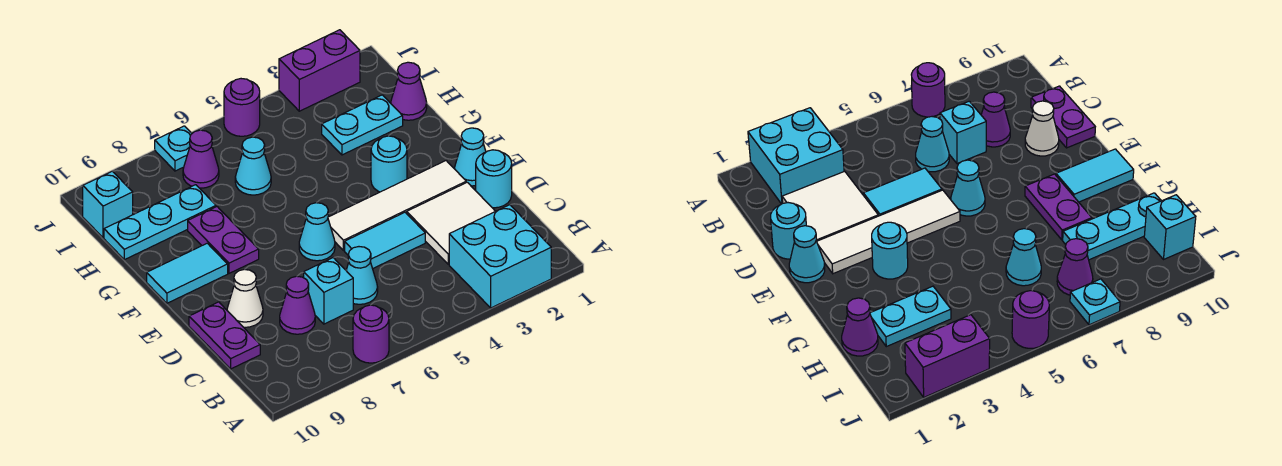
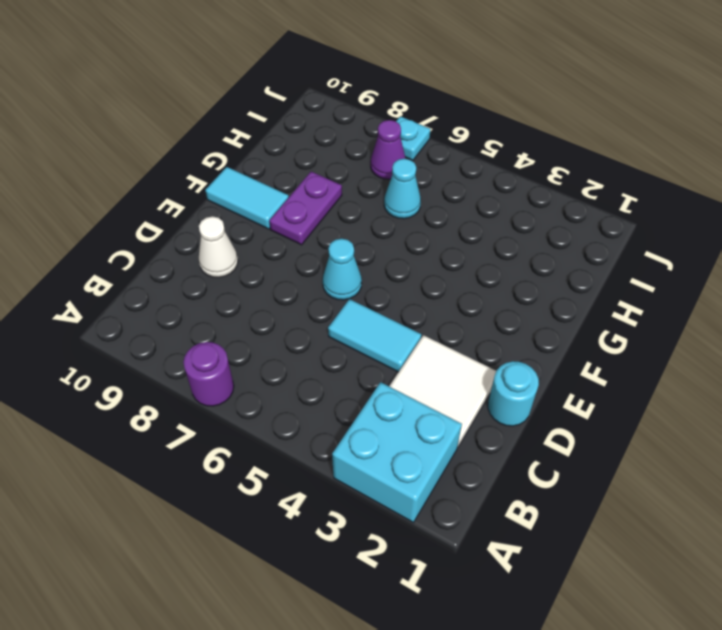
none -> cyan cone C6 level 1
none -> cyan brick C7 level 1
none -> purple cone C8 level 1

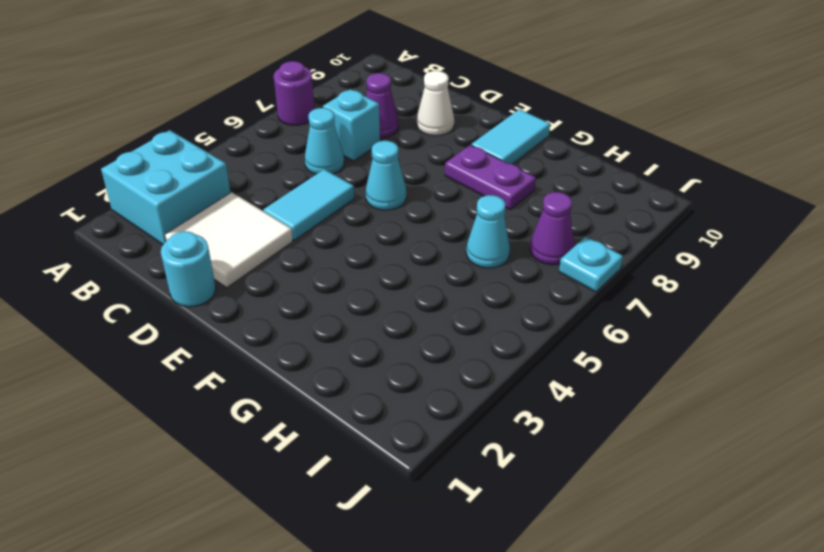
none -> purple plate C10:D10 level 1
none -> cyan cone E1 level 1
none -> white tile E2:E5 level 1

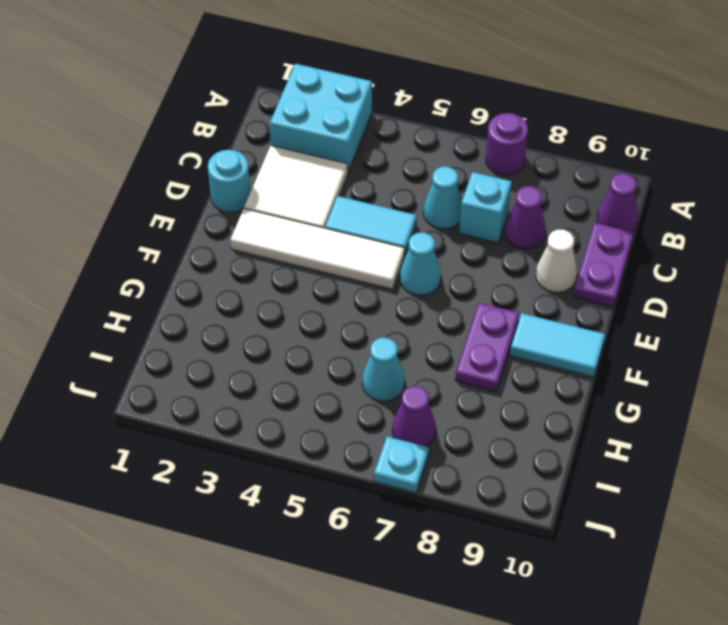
purple cone B10 level 1 -> purple cone H1 level 1
none -> cyan cone E1 level 1
none -> cyan round brick F3 level 1
none -> cyan plate H2:H3 level 1

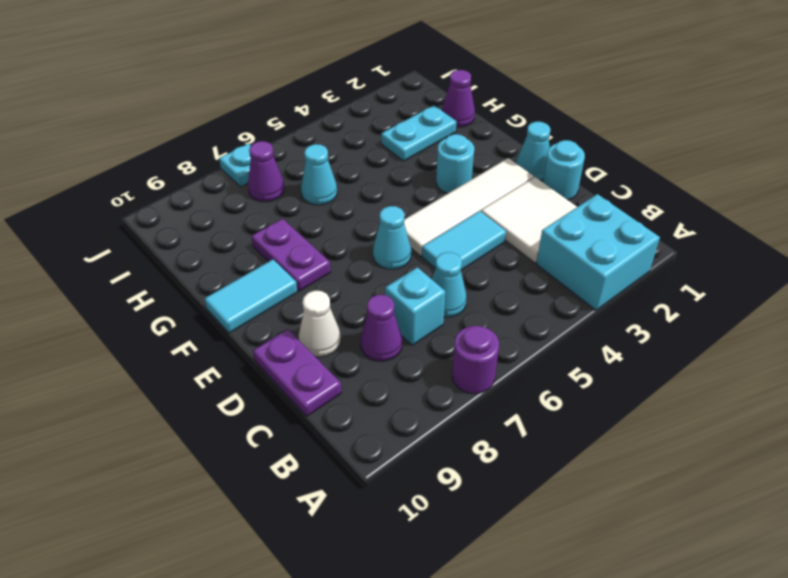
none -> cyan plate H8:H10 level 1
none -> cyan brick I10 level 1
none -> purple brick J2:J3 level 1

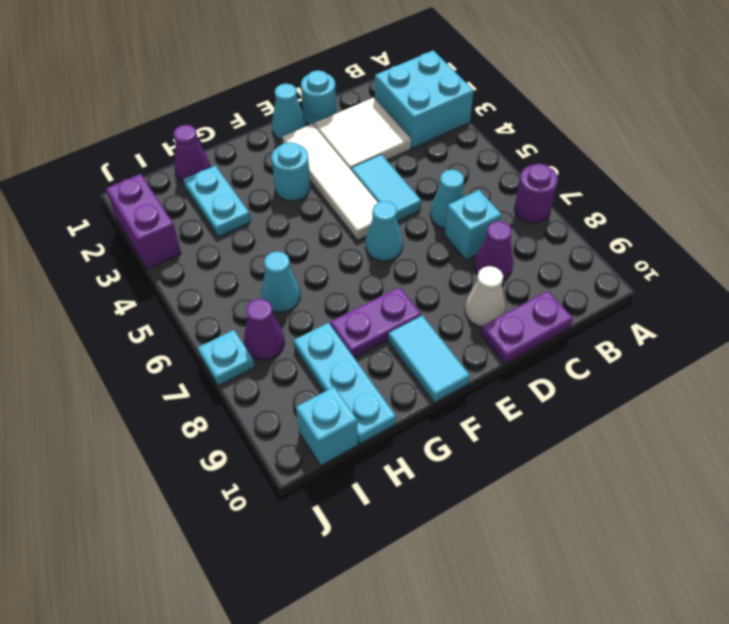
none -> purple round brick J5 level 1

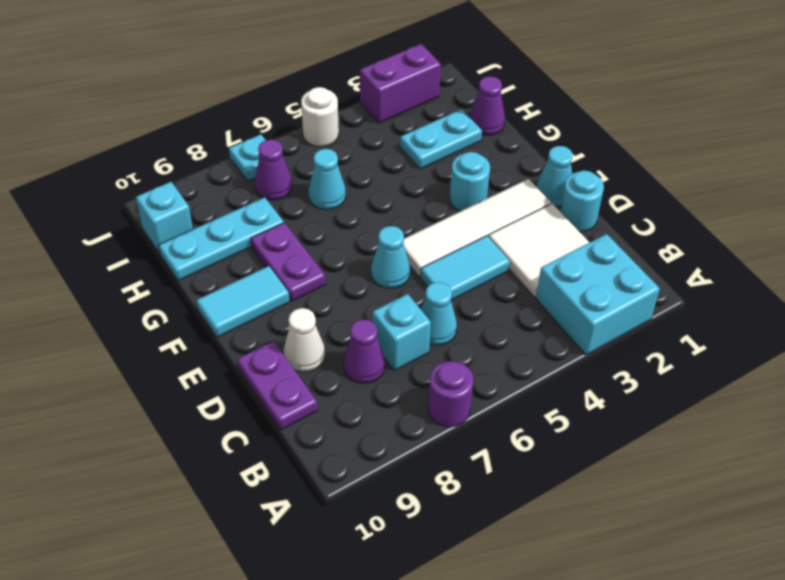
white round brick J5 level 1 -> purple round brick J5 level 1

